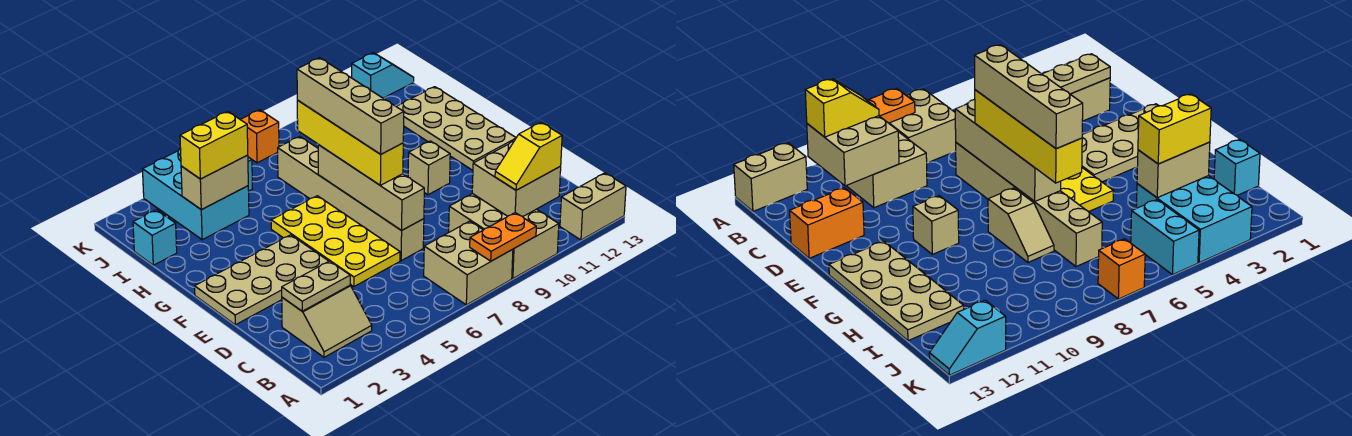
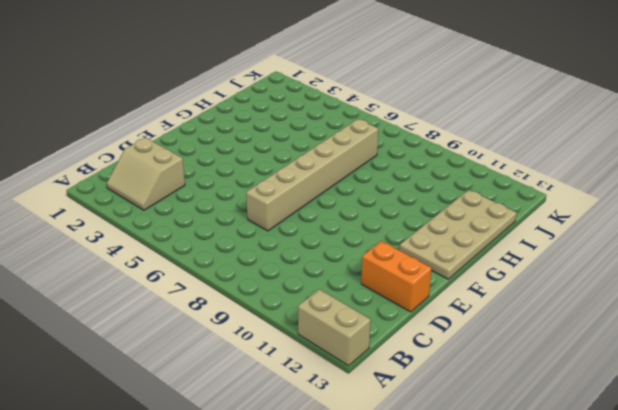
none -> tan brick A7:B8 level 1
none -> tan brick A9:C10 level 1
none -> yellow plate D5:G6 level 1

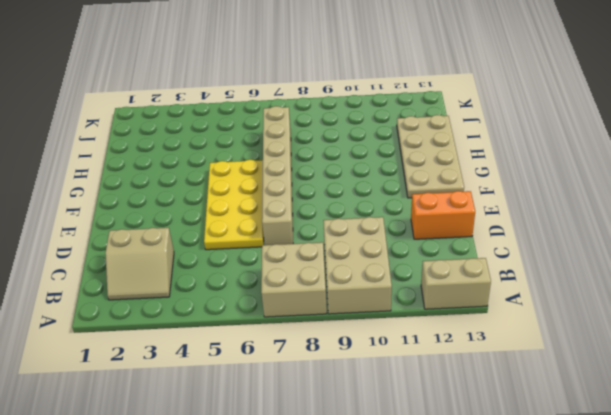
none -> tan plate E1:F4 level 1
none -> tan brick F10 level 1
none -> tan slope G8:H8 level 1 top G

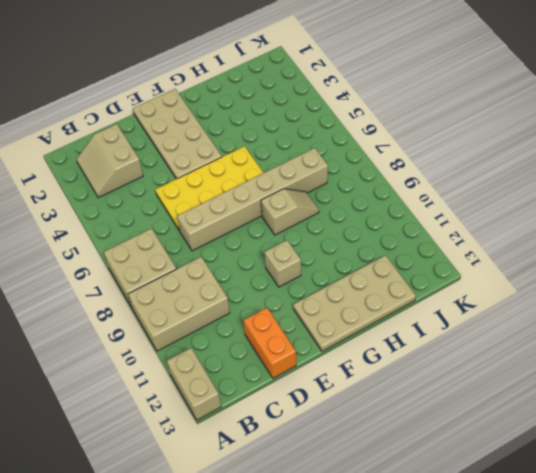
none -> cyan brick I1 level 1
none -> cyan brick I3:K4 level 1
none -> cyan brick J5:K5 level 1

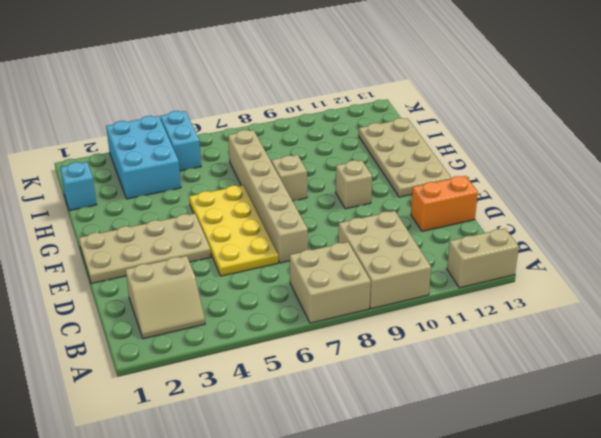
none -> orange brick K7 level 1
none -> cyan slope K12:K13 level 1 top 12
none -> orange plate A8:A9 level 2

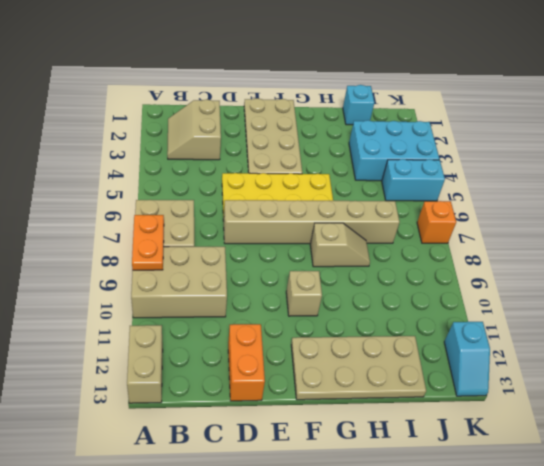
none -> tan brick B10:C11 level 2
none -> tan plate C2:C3 level 2
none -> tan brick D7:G7 level 2

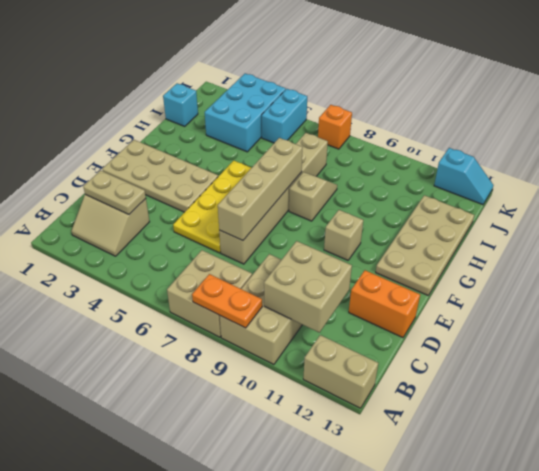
none -> tan brick I3:I4 level 2
none -> yellow slope B10:B11 level 3 top 11
none -> yellow brick E7:H7 level 3

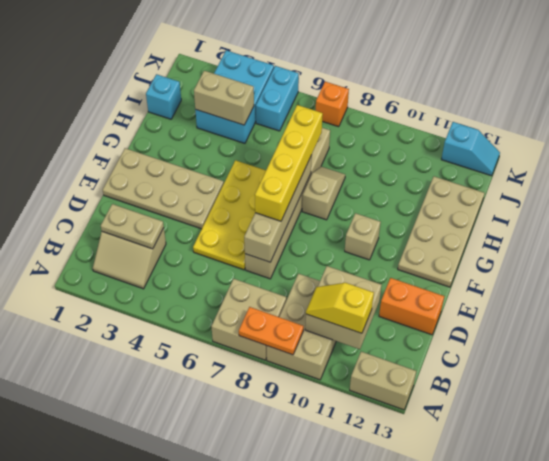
none -> yellow brick I3:I4 level 3
none -> tan brick E7:H7 level 4

